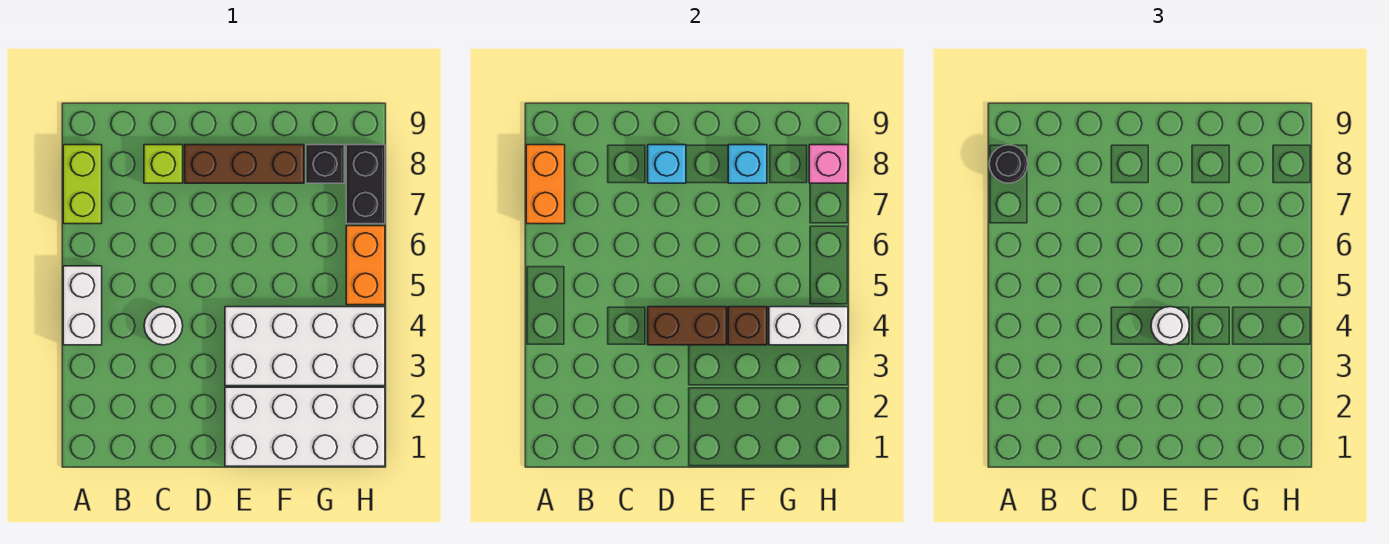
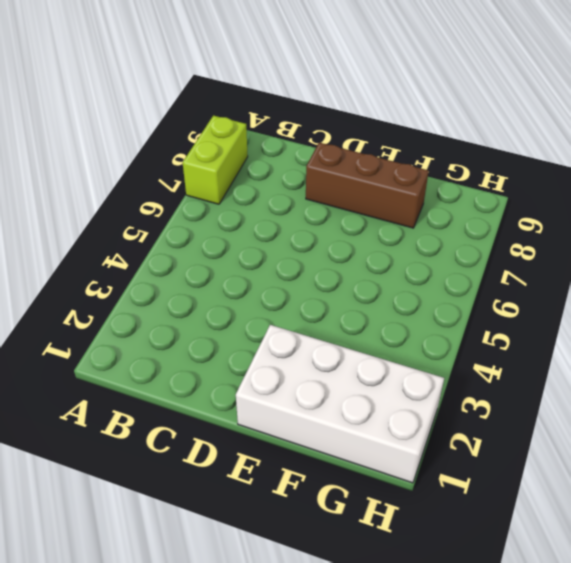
none -> white brick A4:A5 level 1
none -> white round brick C4 level 1
none -> lime brick C8 level 1

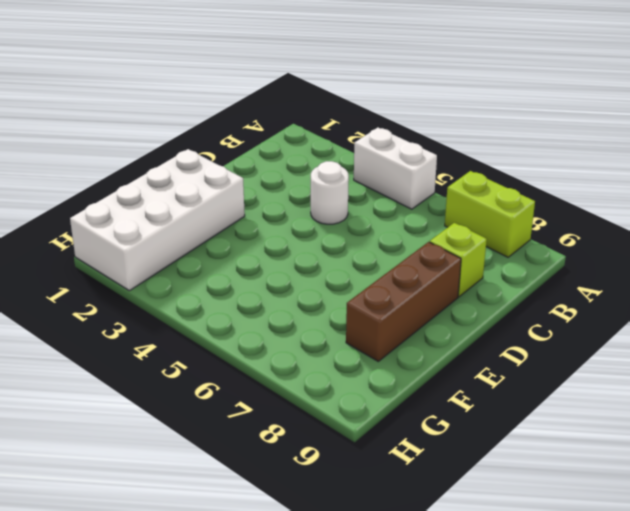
none -> white brick E3:H4 level 1
none -> black brick G8 level 1
none -> orange brick H5:H6 level 1

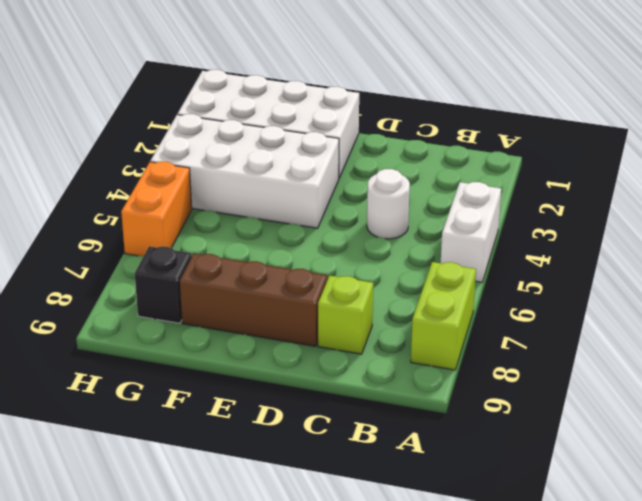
none -> black brick H7:H8 level 1
none -> orange brick A7:A8 level 2
none -> brown brick D4:E4 level 2

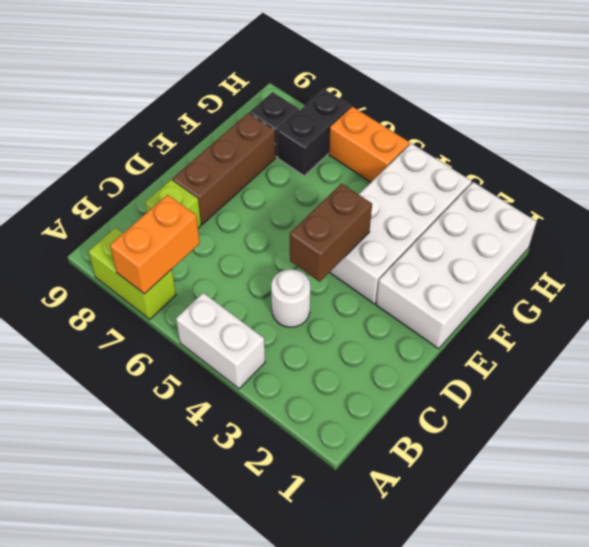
orange brick A7:B7 level 2 -> orange brick A7:A8 level 2
black brick G7:H7 level 1 -> black brick H7:H8 level 1
none -> cyan brick D8 level 2
none -> brown brick F4 level 2
none -> cyan brick F8 level 2

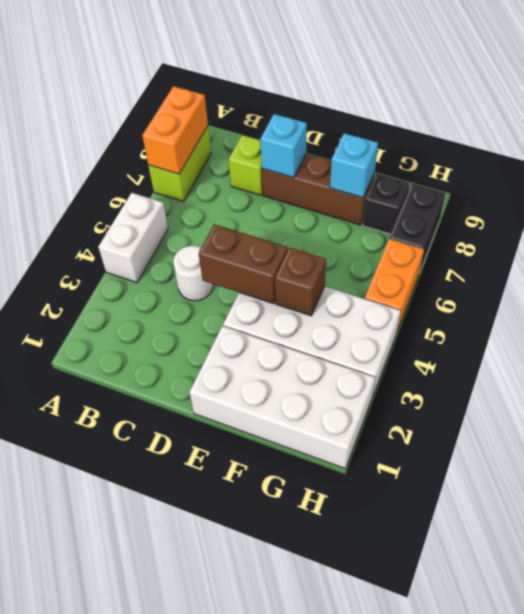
none -> white brick G4:H4 level 2
none -> pink brick H8 level 2
none -> black round brick A8 level 3

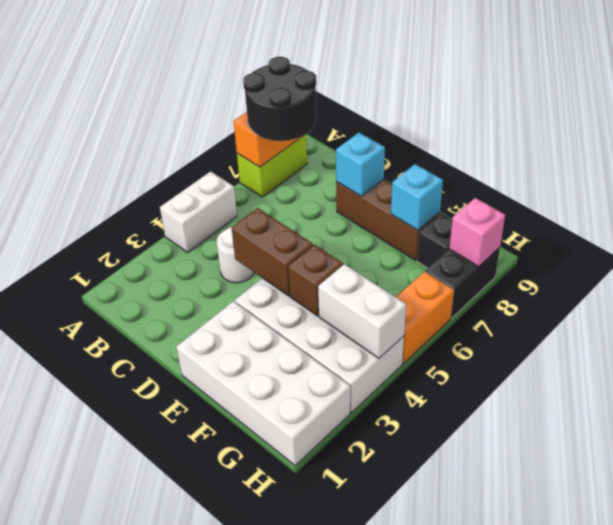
black round brick A7:B8 level 3 -> black round brick A8 level 3
none -> lime brick C8 level 1
none -> white round brick E4 level 3

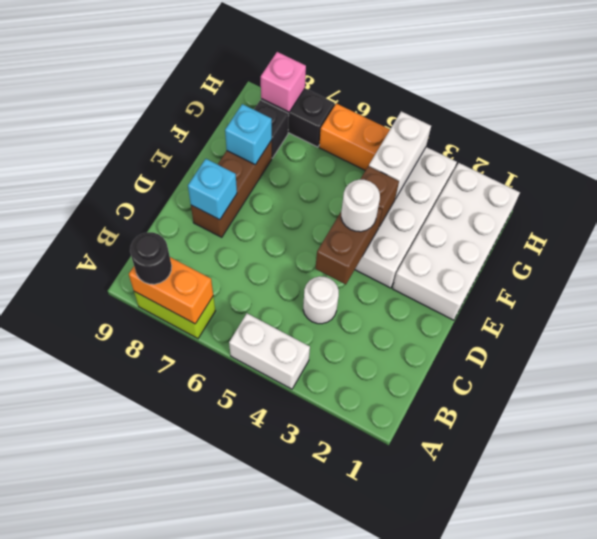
none -> lime brick C8 level 1

